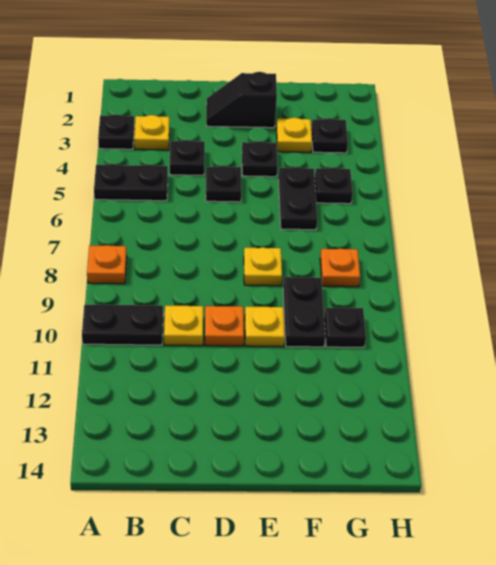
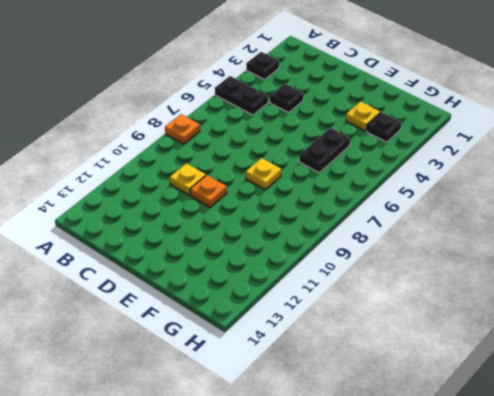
none -> black plate A10:B10 level 1
none -> yellow plate B3 level 1
none -> black slope D2:E2 level 1 top E

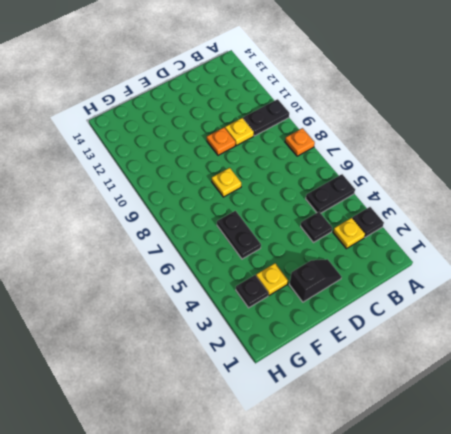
none -> black plate D5 level 1
none -> black plate E4 level 1
none -> yellow plate E10 level 1

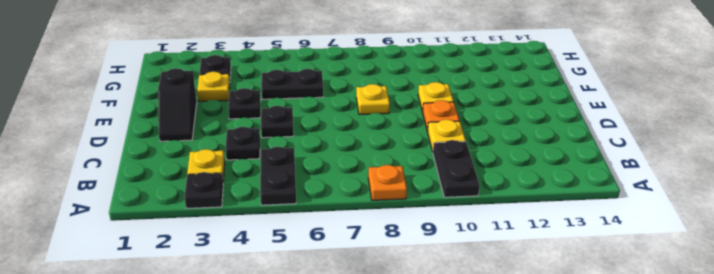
none -> black plate F9:F10 level 1
none -> black plate G5 level 1
none -> orange plate G8 level 1

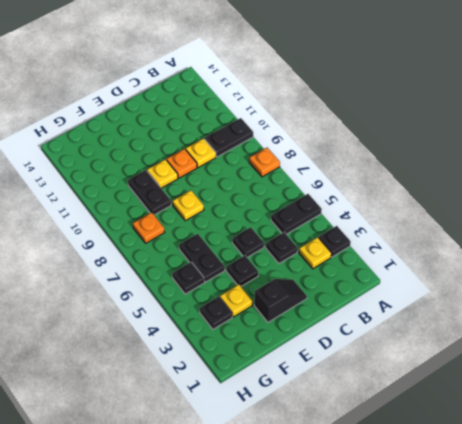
none -> black plate G10 level 1

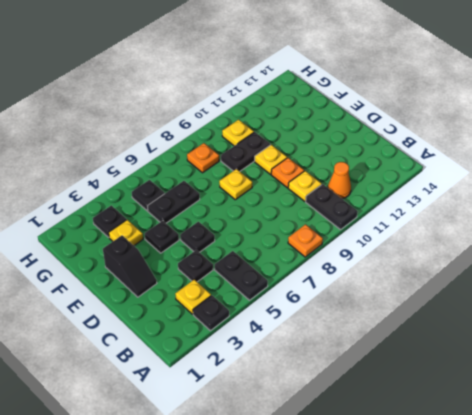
orange cone B11 level 1 -> none
yellow plate G10 level 1 -> black plate G10 level 1

